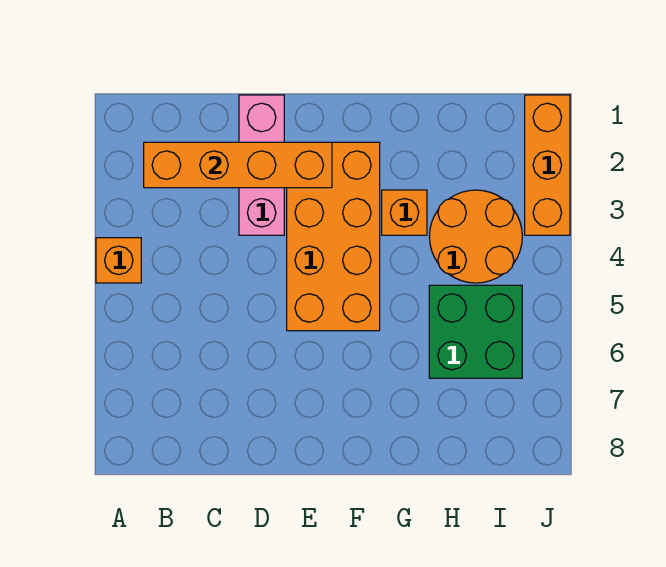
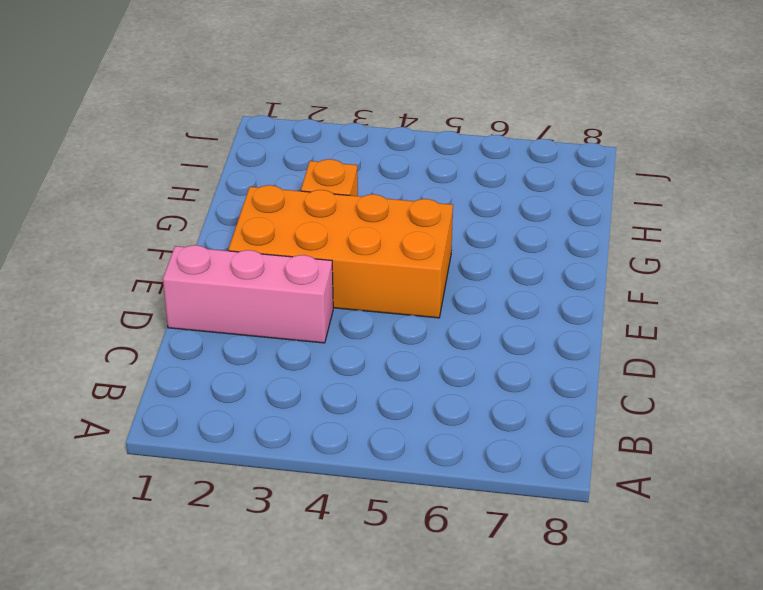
none -> orange brick A4 level 1
none -> orange round brick H3:I4 level 1

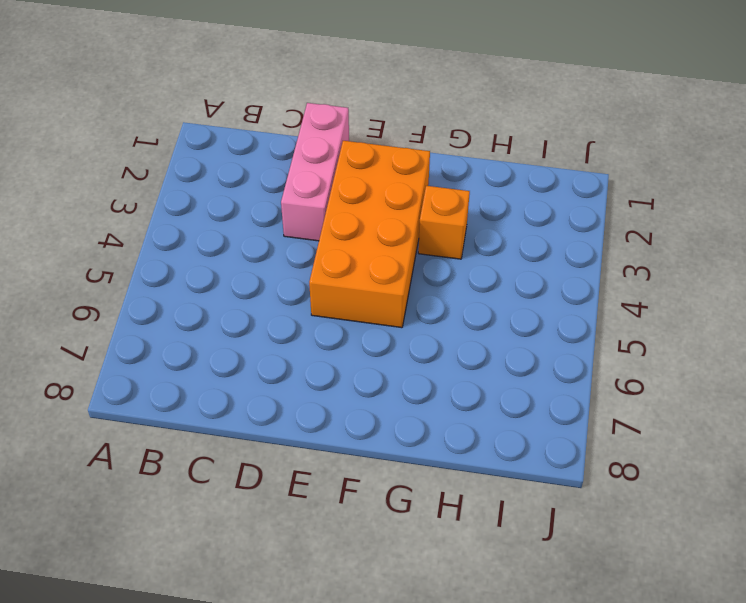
none -> orange brick A4 level 1
none -> orange round brick H3:I4 level 1

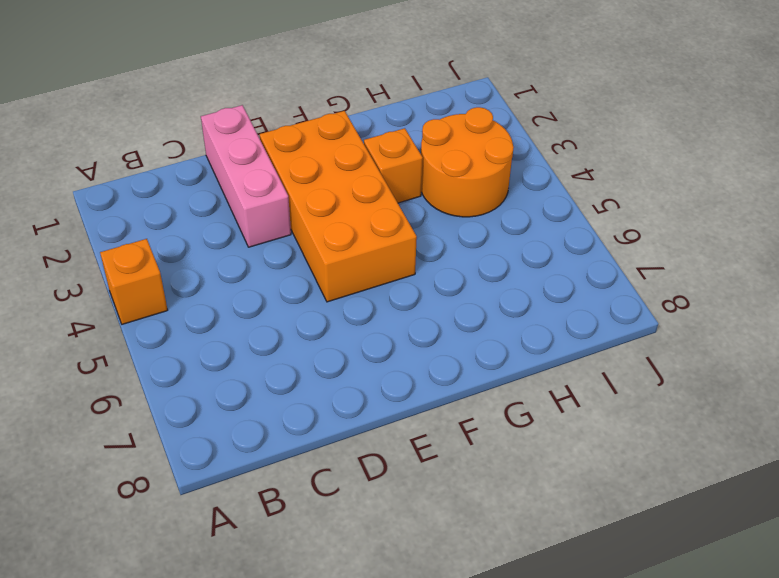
none -> green brick H5:I6 level 1
none -> orange brick J1:J3 level 1

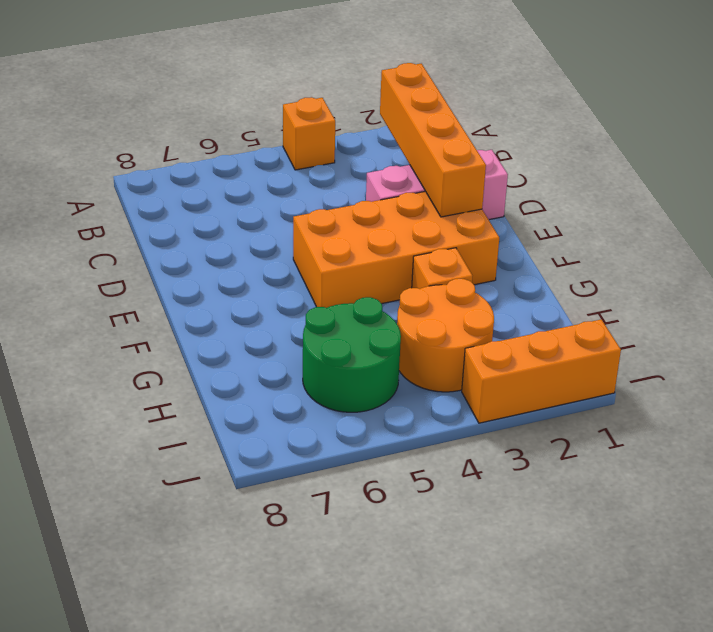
green round brick H5:I6 level 1 -> green brick H5:I6 level 1

